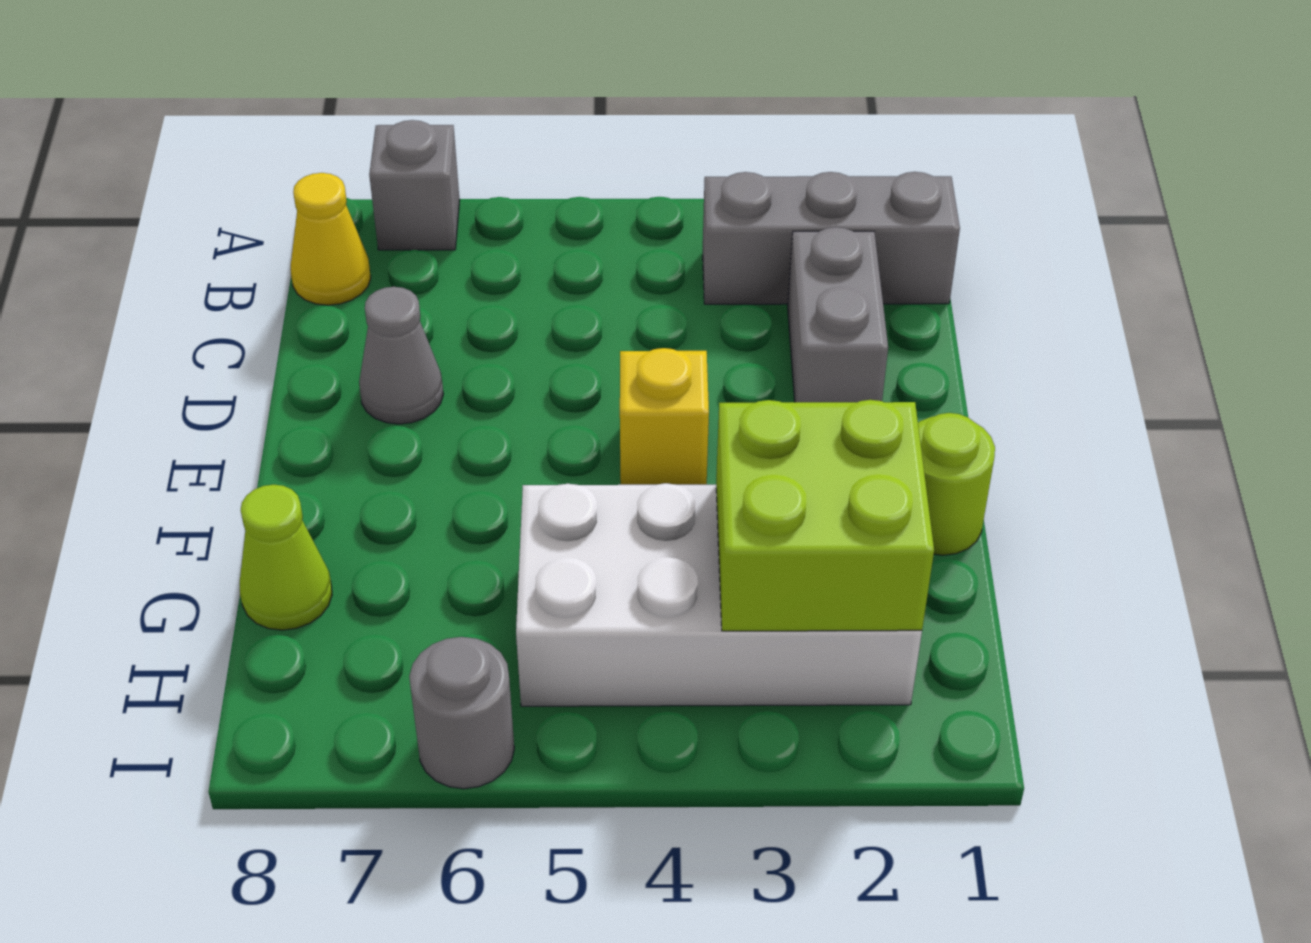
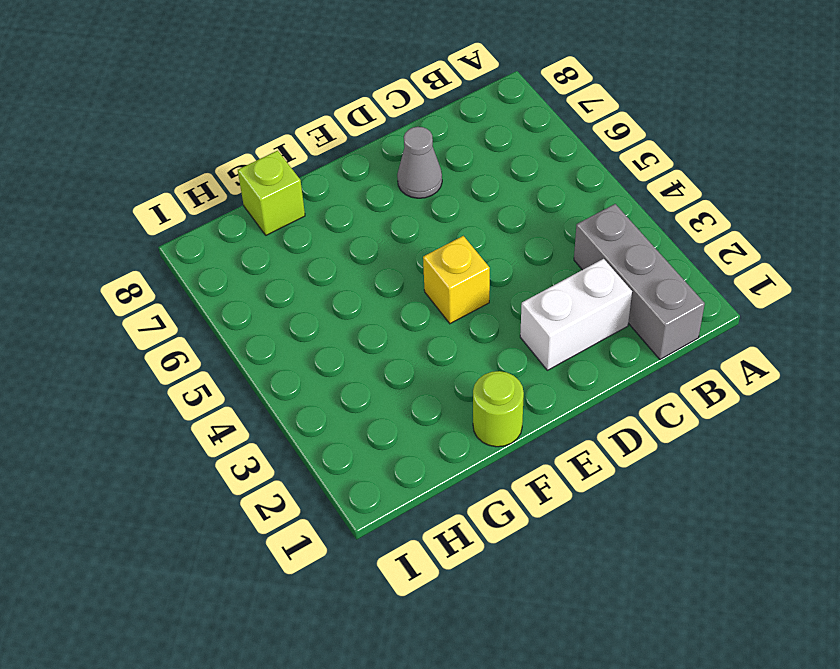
white brick C2:D2 level 1 -> grey brick C2:D2 level 1
lime brick G8 level 1 -> lime cone G8 level 1
none -> grey brick A7 level 1
none -> yellow cone B8 level 1

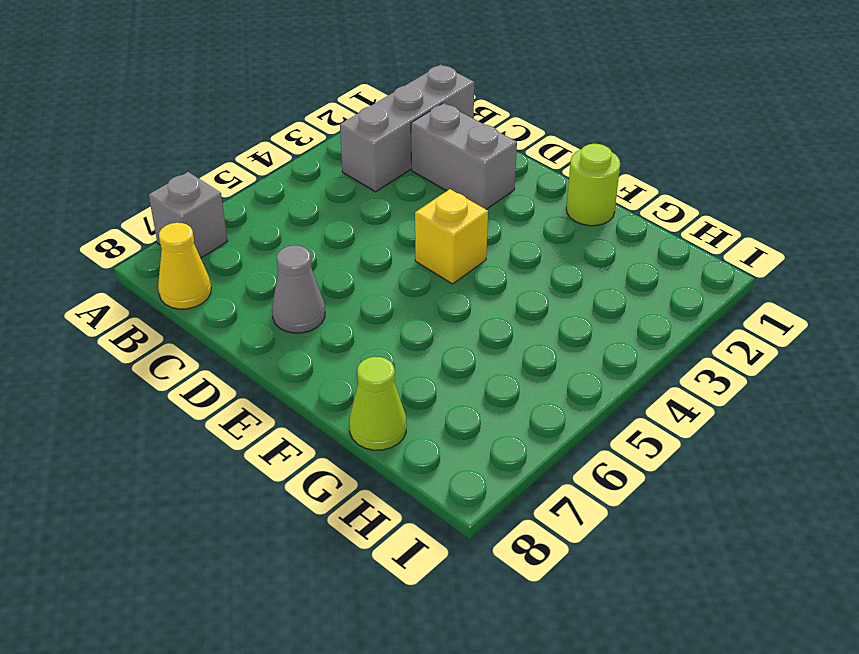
none -> white brick G2:H5 level 1
none -> grey round brick I6 level 1

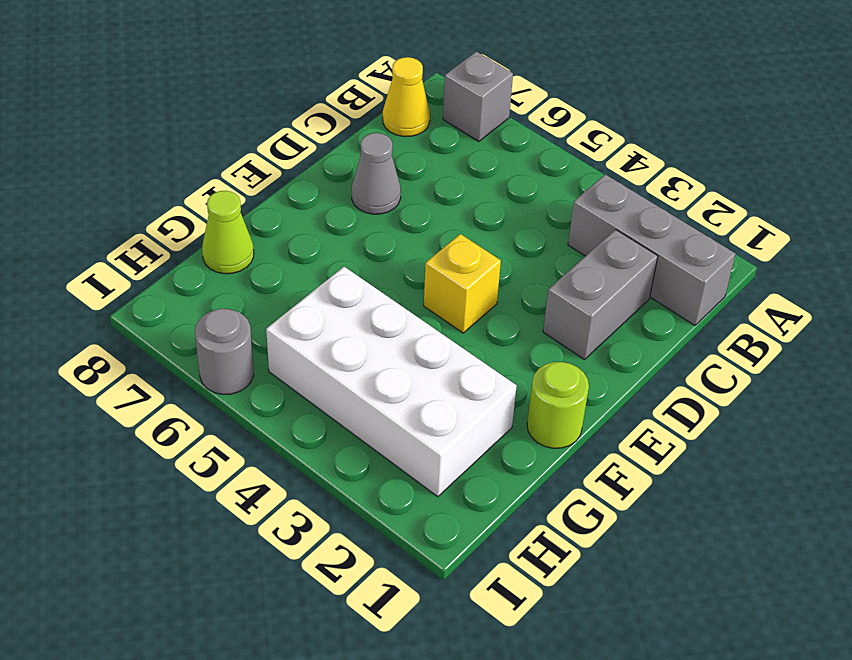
none -> lime brick G2:H3 level 2

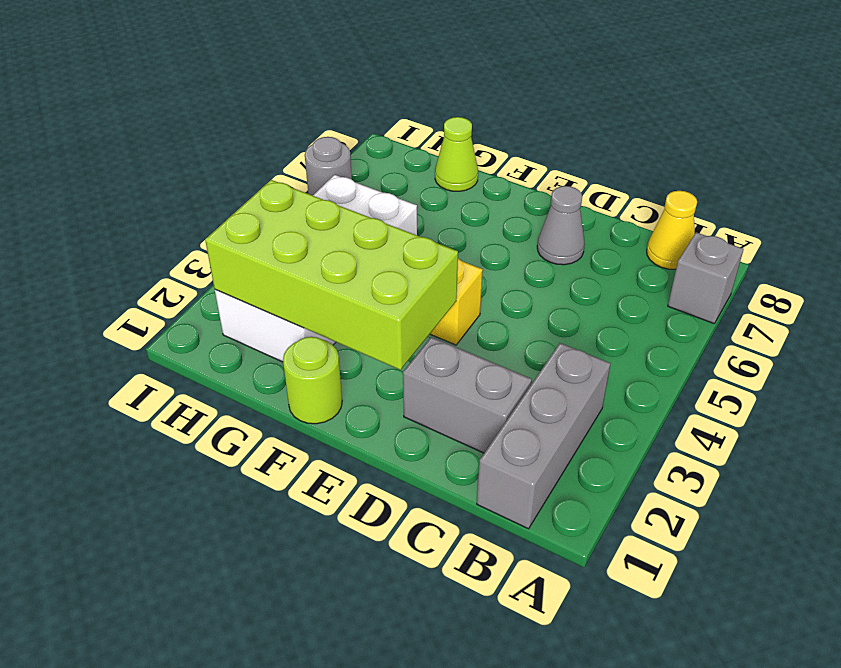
lime brick E2:H3 level 2 -> lime brick G2:H3 level 2

